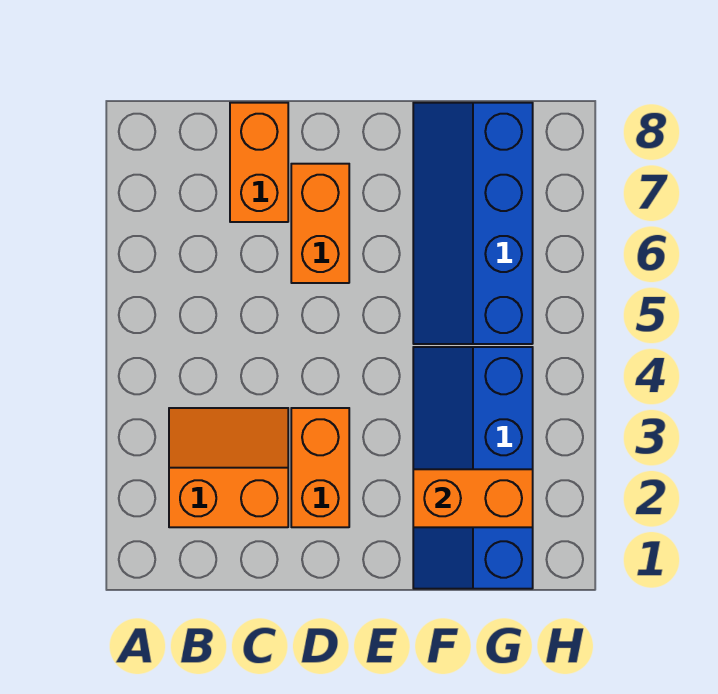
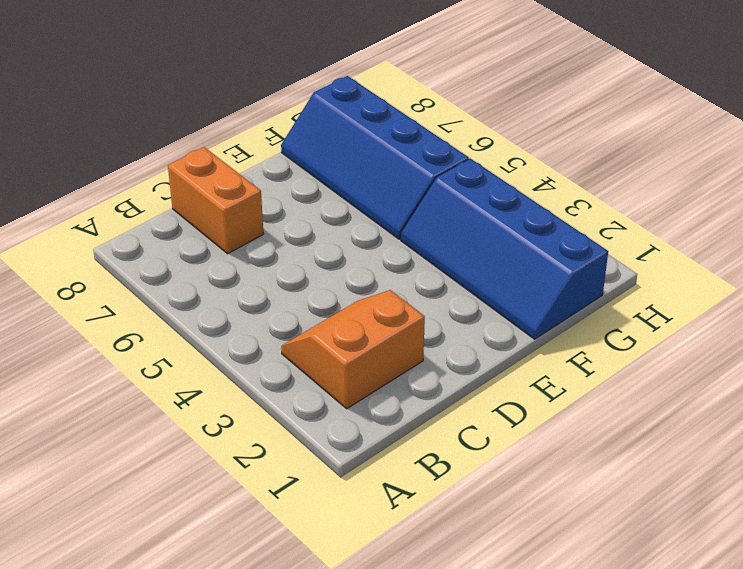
none -> orange brick D2:D3 level 1
none -> orange brick D6:D7 level 1

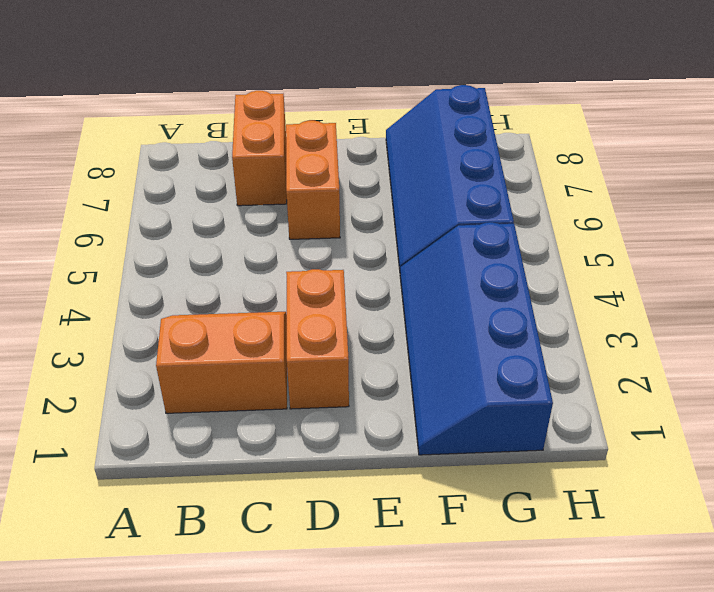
none -> orange brick F2:G2 level 2

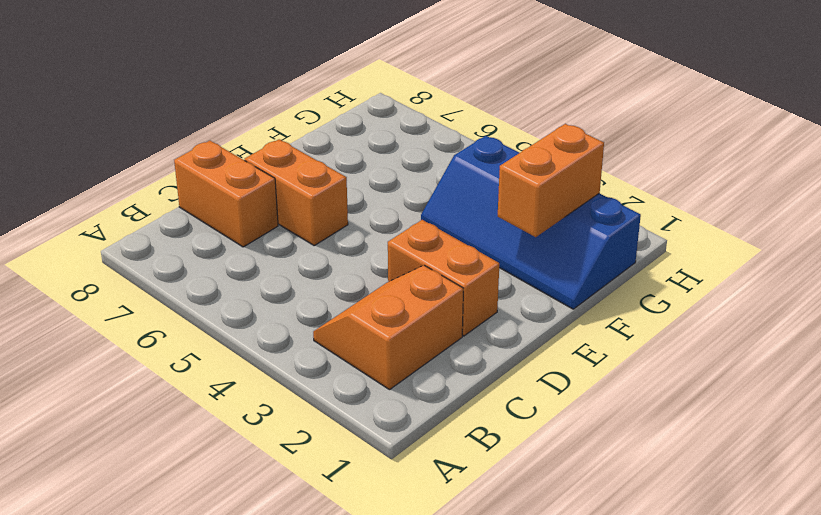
none -> blue slope F5:G8 level 1 top G

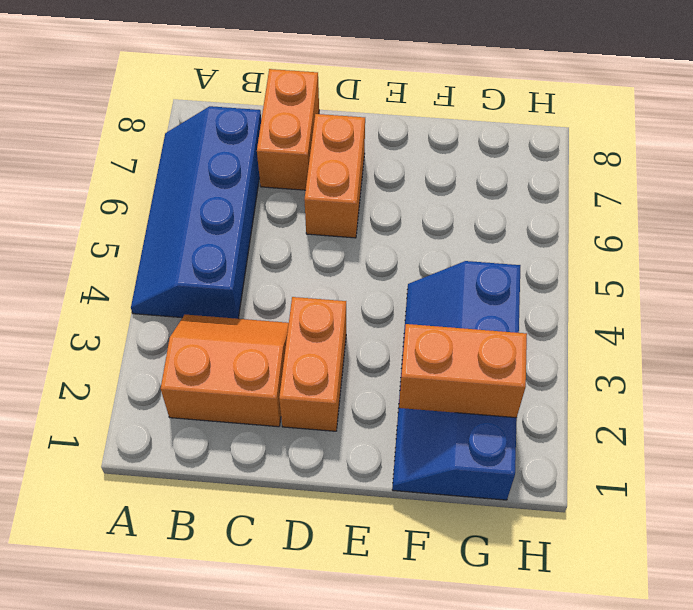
blue slope A4:B7 level 1 top B -> blue slope F5:G8 level 1 top G

